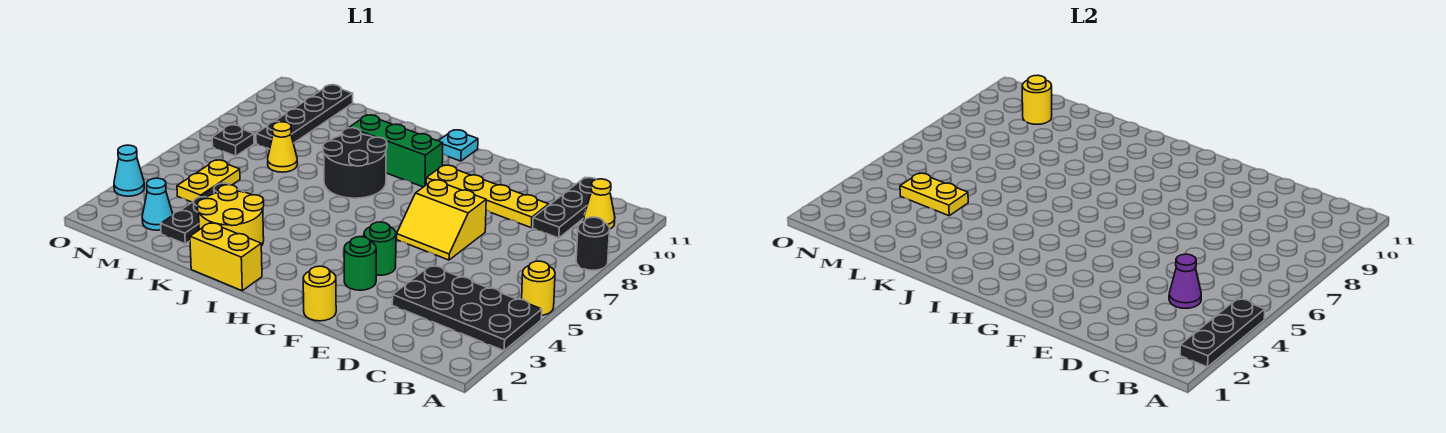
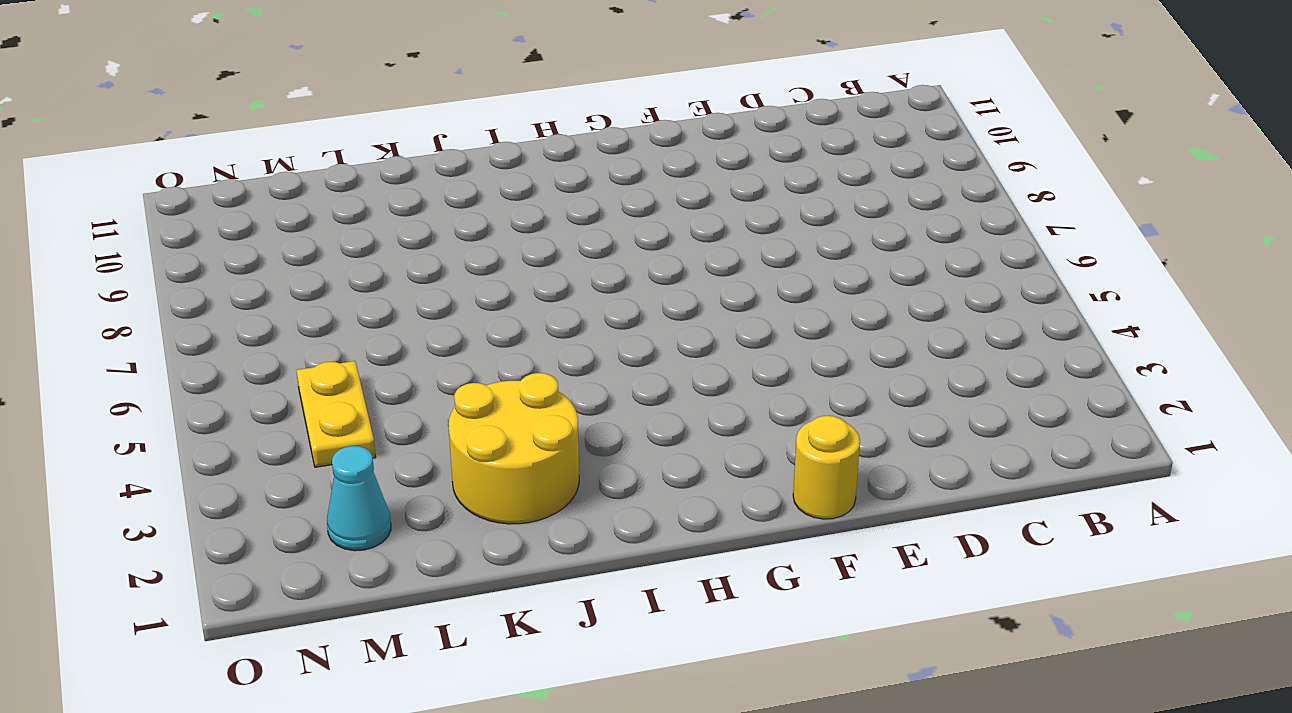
none -> black plate A3:D4 level 1
none -> yellow round brick A5 level 1
none -> black round brick A8 level 1

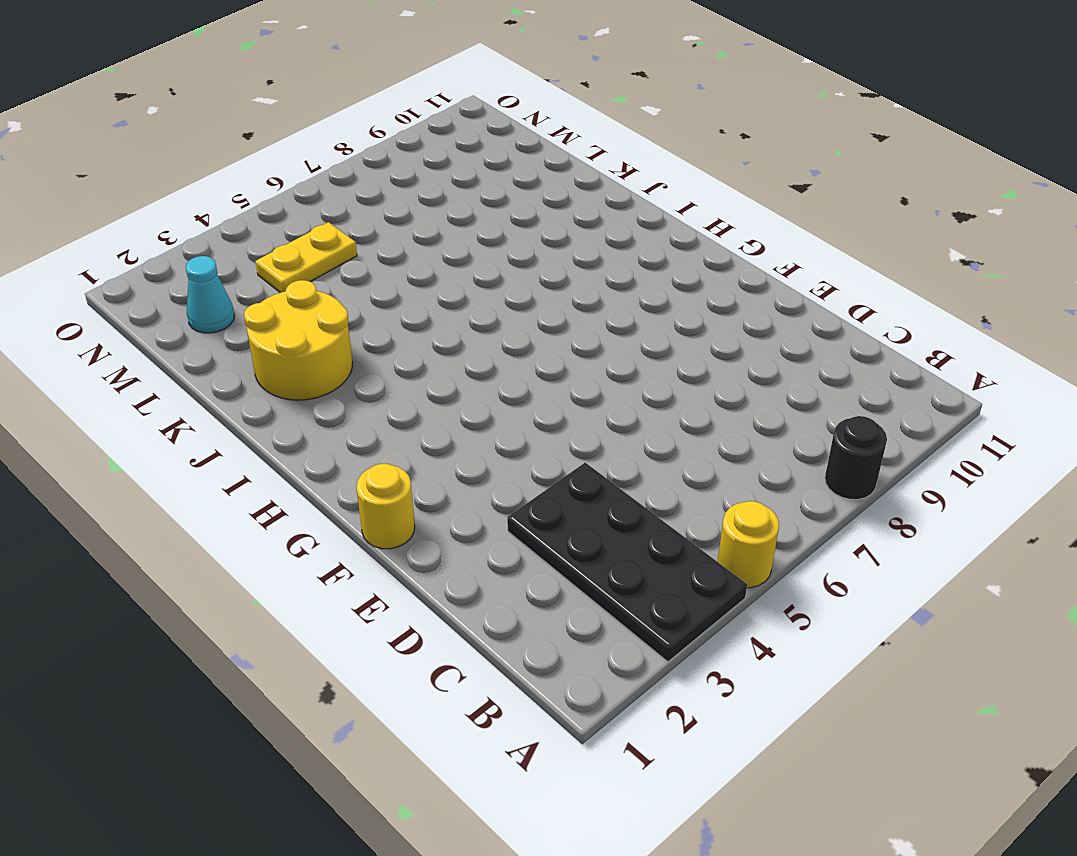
none -> yellow cone B10 level 1
none -> black plate C9:C11 level 1
none -> yellow plate D9:G9 level 1

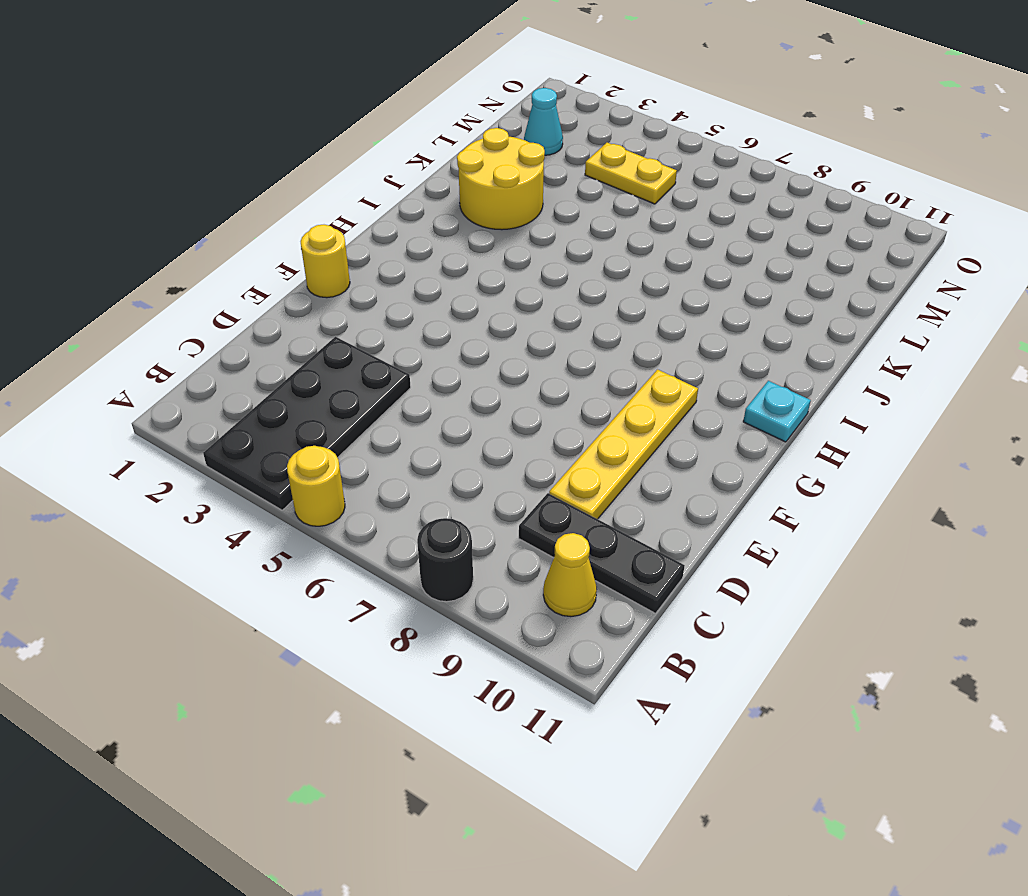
none -> yellow slope E6:F7 level 1 top 7
none -> green round brick F3 level 1
none -> green round brick F4 level 1

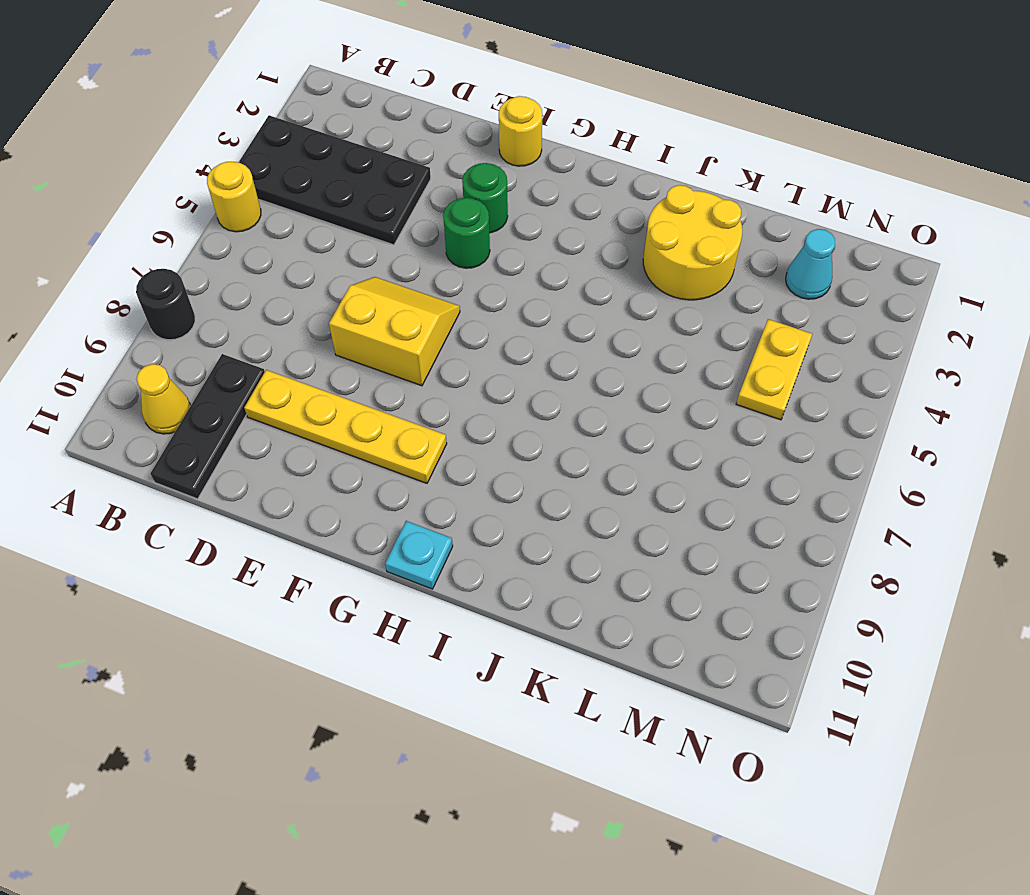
none -> green brick H9:J9 level 1
none -> yellow brick I1:J1 level 1
none -> black round brick I7:J8 level 1

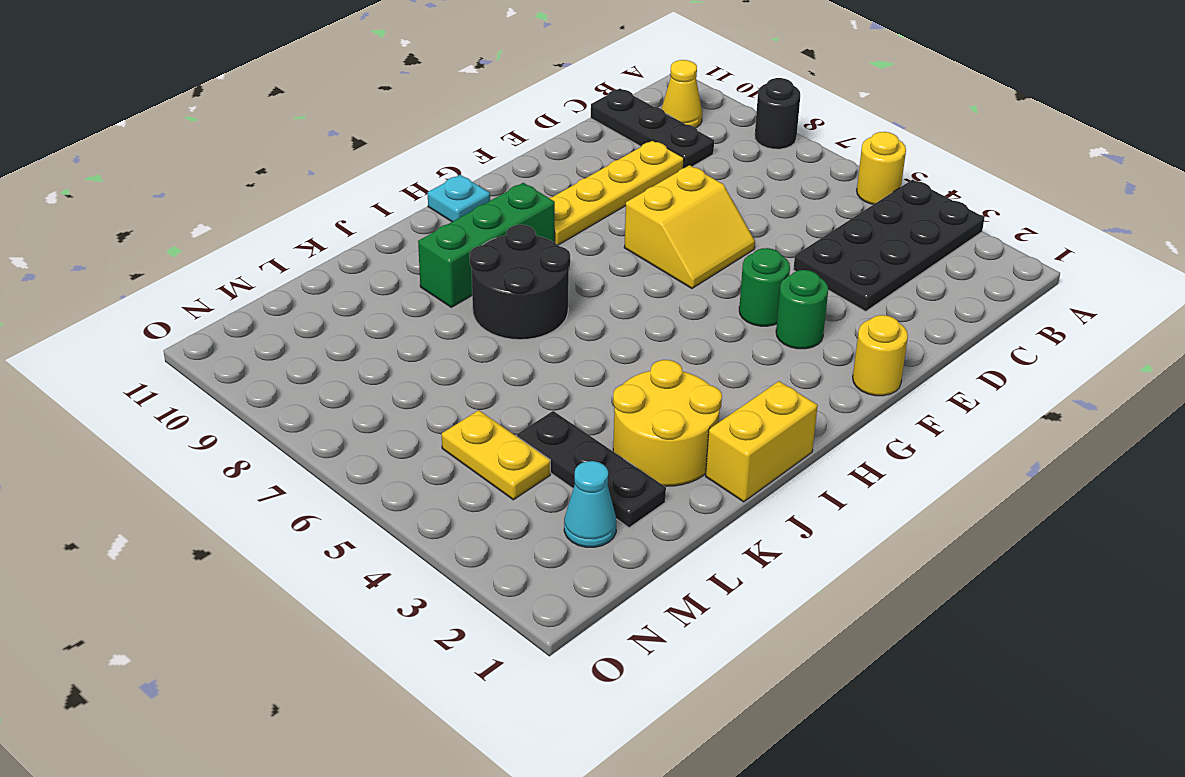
none -> yellow cone L7 level 1
none -> black plate M8:M11 level 1
none -> black plate N7 level 1

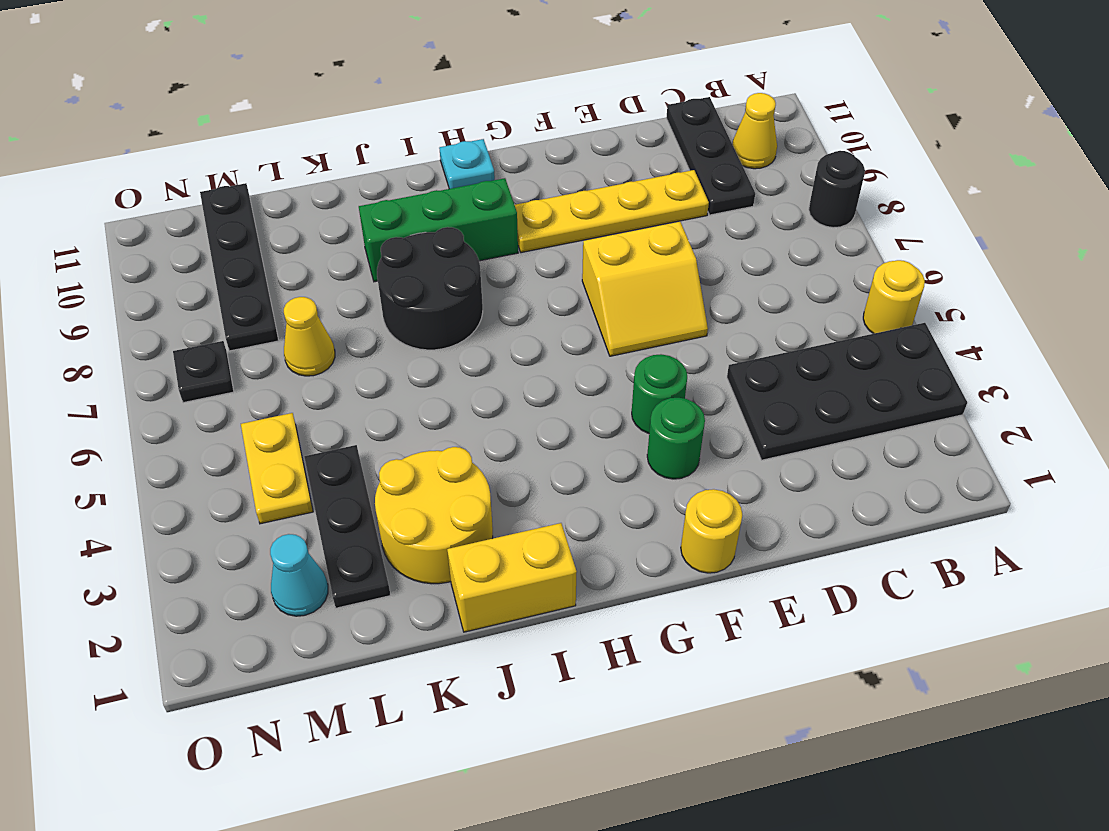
none -> cyan cone O3 level 1
none -> black plate A2:A4 level 2
none -> purple cone C4 level 2

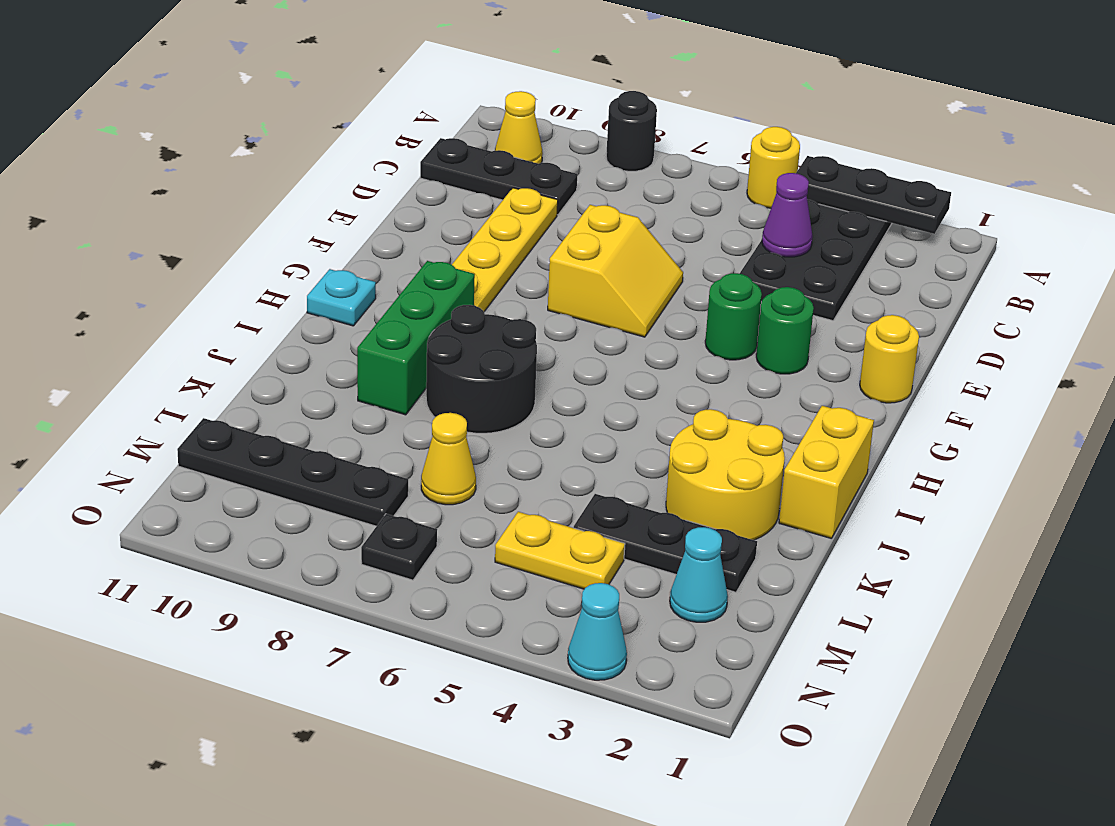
none -> yellow plate L4:M4 level 2
none -> yellow round brick M10 level 2

